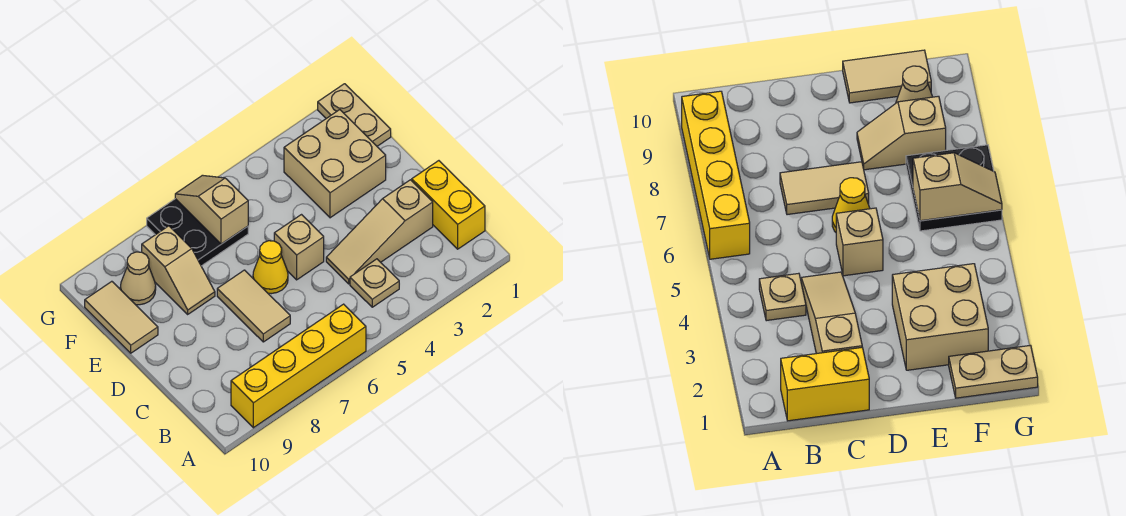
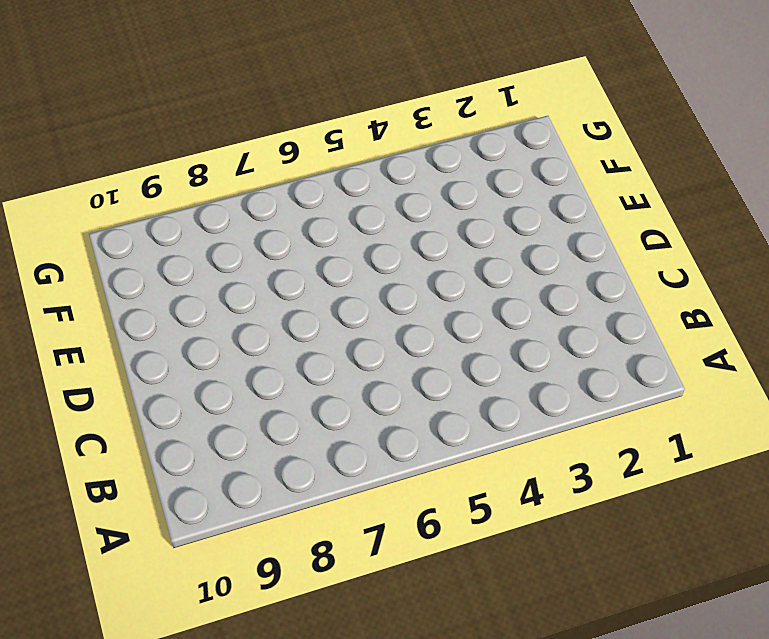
none -> yellow brick A6:A9 level 1
none -> yellow brick B1:C1 level 1
none -> tan plate B4 level 1

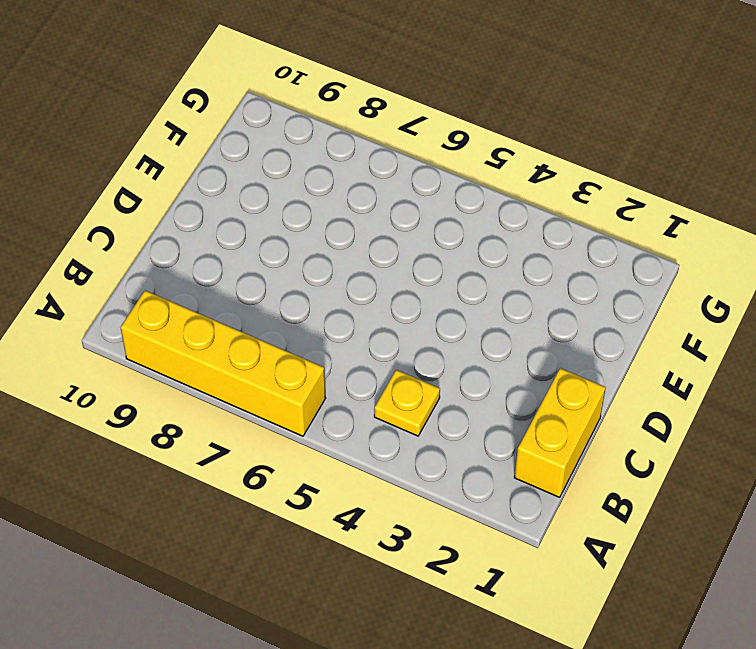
yellow plate B4 level 1 -> tan plate B4 level 1
none -> tan slope C2:C4 level 1 top 2
none -> tan tile C7:D7 level 1
none -> tan brick D5 level 1

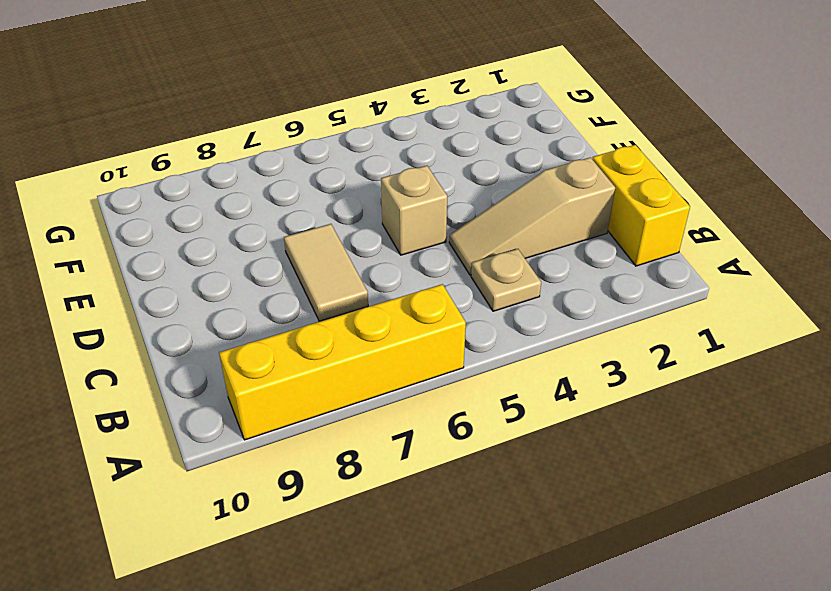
none -> yellow cone D6 level 1
none -> tan brick E2:F3 level 1
none -> tan slope E8:F8 level 1 top F

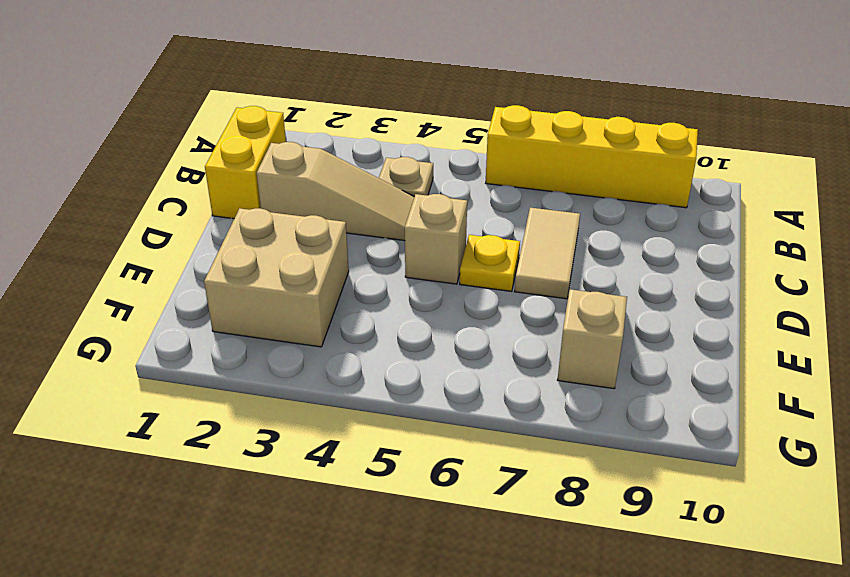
yellow plate D6 level 1 -> yellow cone D6 level 1
none -> tan tile E10:F10 level 1
none -> tan plate F1:G1 level 1
none -> black plate F6:G7 level 1

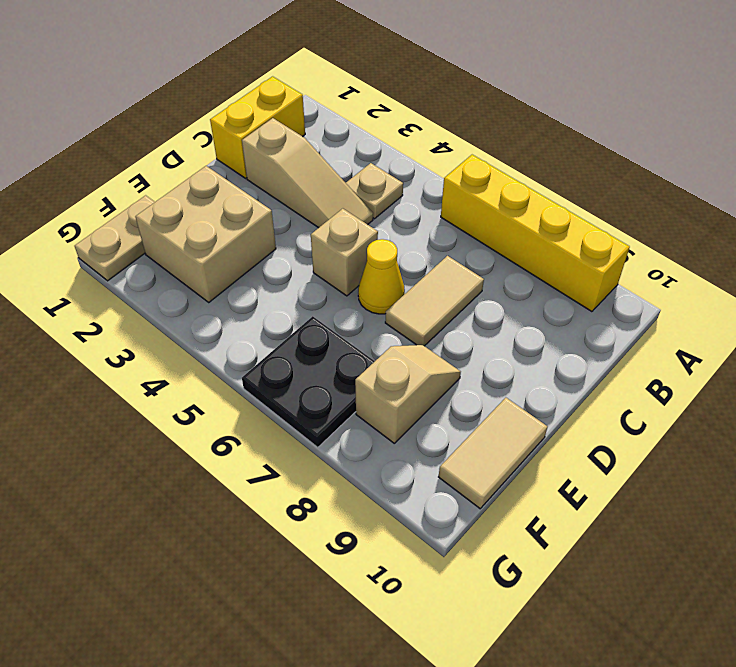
none -> tan cone F9 level 1
none -> tan slope F6:G6 level 2 top F

